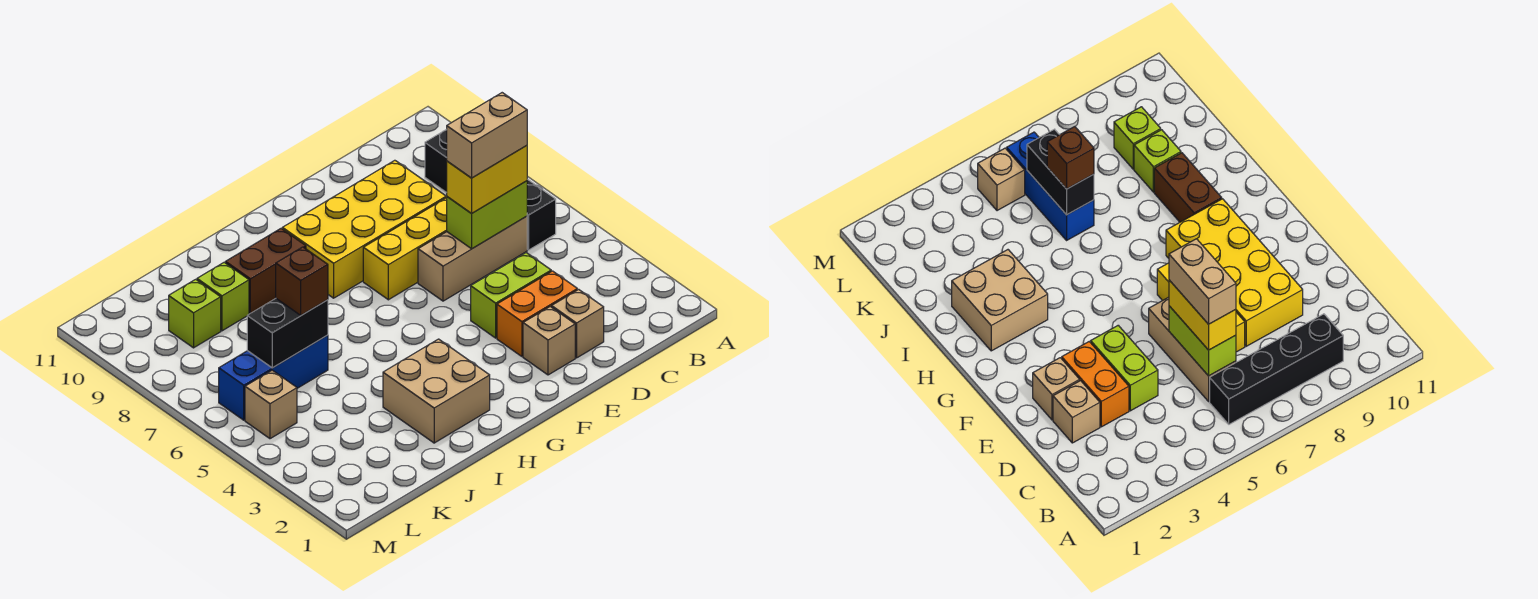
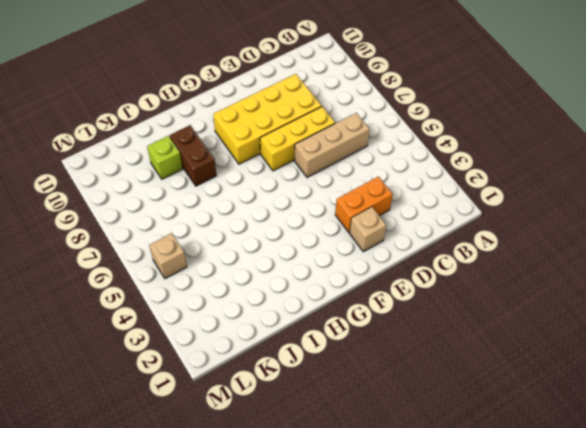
brown brick I8:I9 level 1 -> brown brick H9:I9 level 1
none -> black brick B6:B9 level 1
none -> tan brick D2 level 1
none -> lime brick D4:E4 level 1

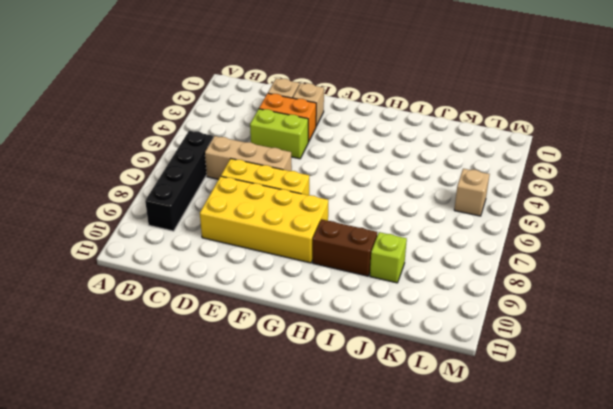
none -> tan brick H2:I3 level 1
none -> blue brick J6:L6 level 1
none -> lime brick K9 level 1

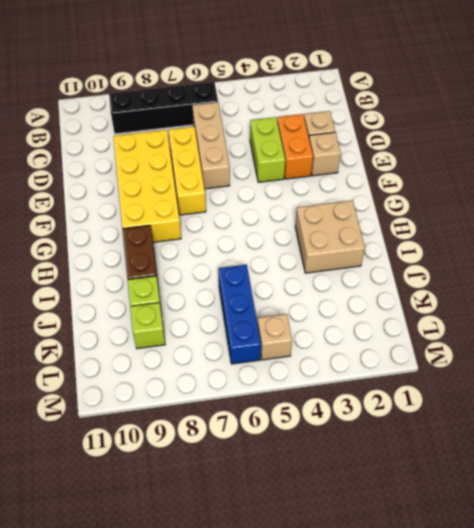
none -> lime brick C6:D6 level 2
none -> black brick J6:K6 level 2
none -> yellow brick C6:D6 level 3

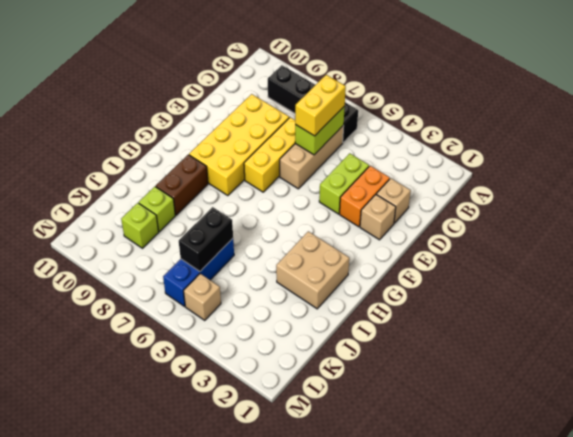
none -> brown brick J6 level 3
none -> tan brick C6:D6 level 4

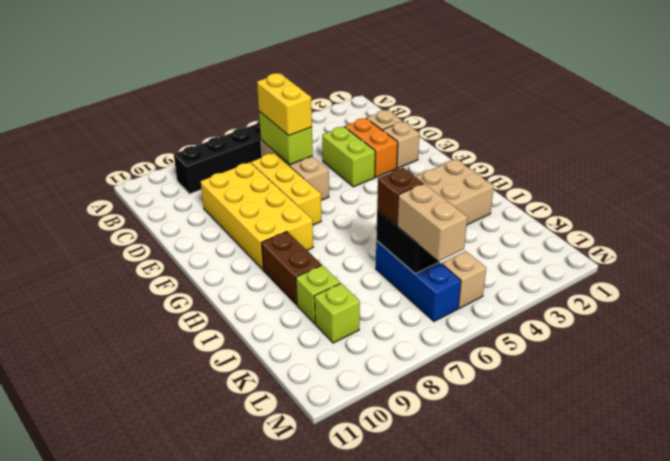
tan brick K6:L6 level 3 -> tan brick C6:D6 level 4

